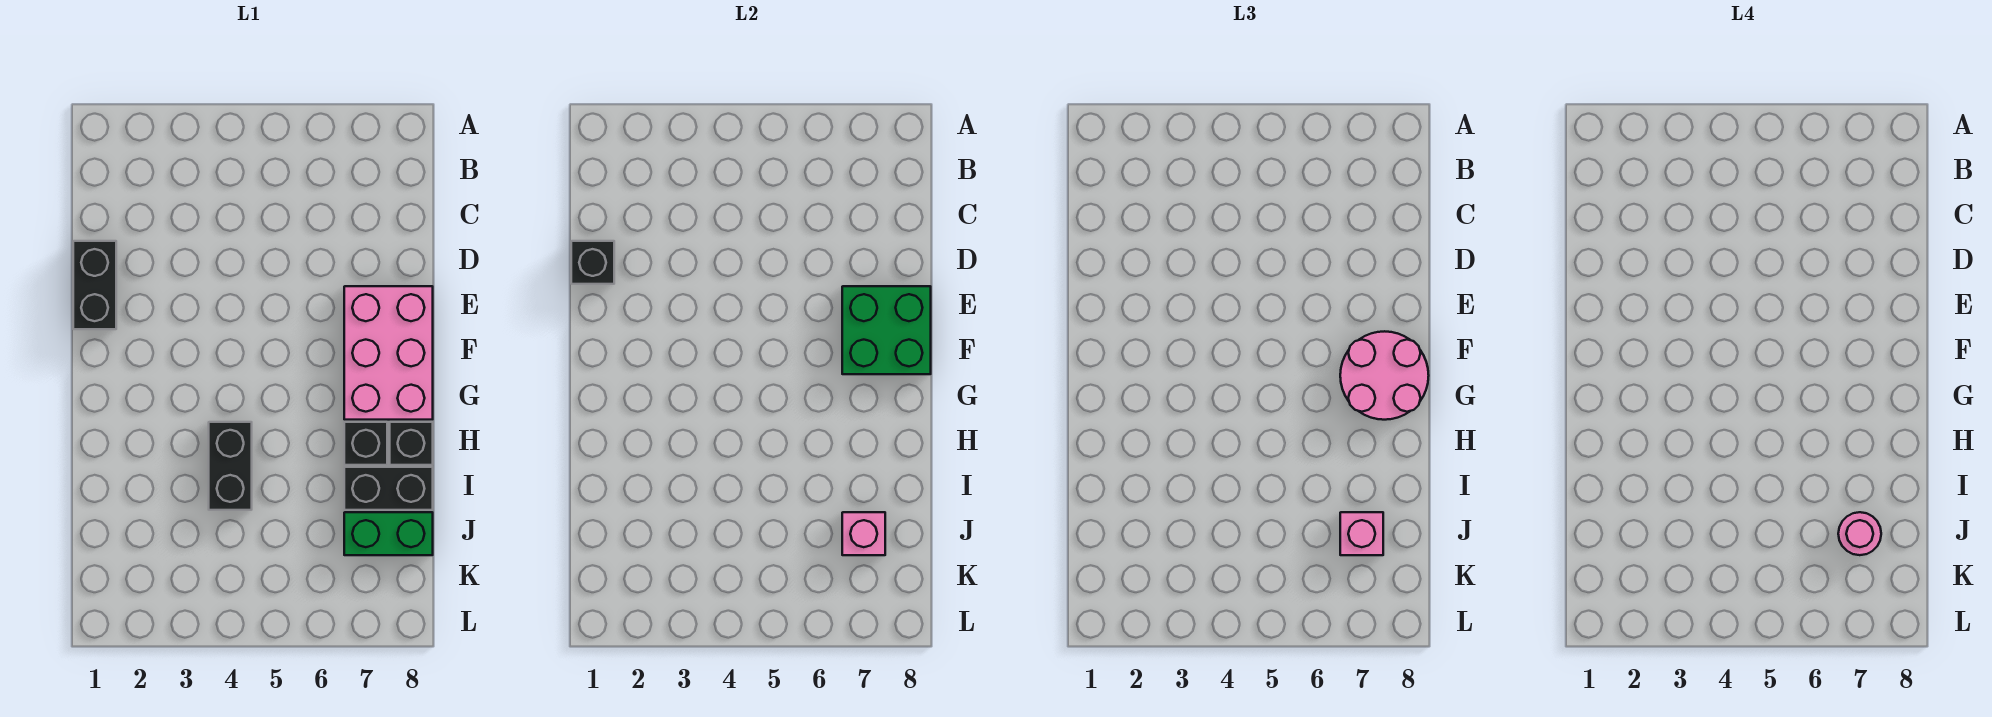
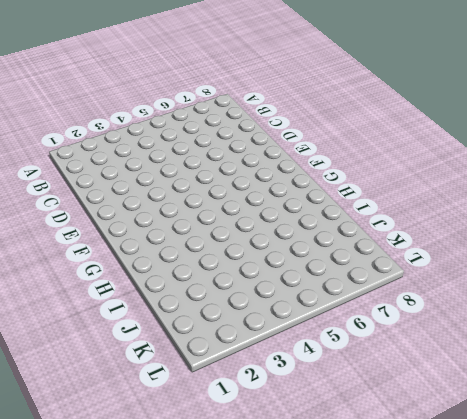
none -> black brick D1:E1 level 1
none -> pink brick E7:G8 level 1
none -> black brick H4:I4 level 1

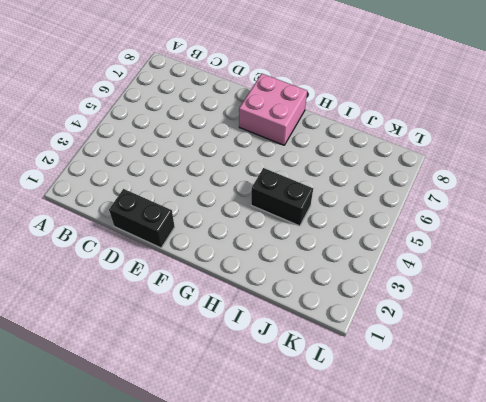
pink brick F7:G8 level 1 -> pink brick E7:G8 level 1
none -> black brick H7 level 1
none -> black brick H8 level 1
none -> black brick I7:I8 level 1

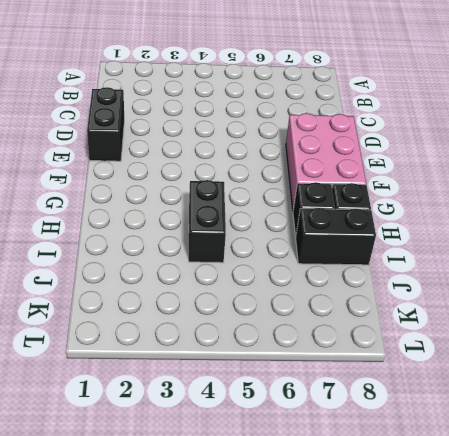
none -> green brick J7:J8 level 1
none -> black brick D1 level 2
none -> green brick E7:F8 level 2

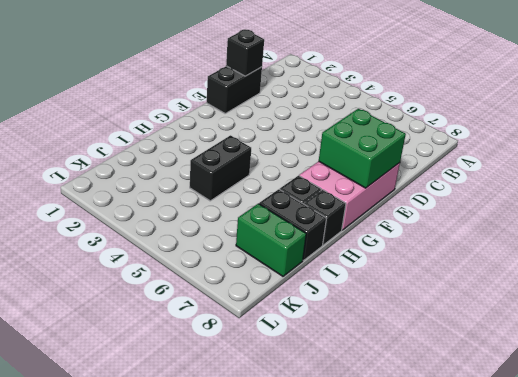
none -> pink brick J7 level 2
none -> pink round brick F7:G8 level 3
none -> pink brick J7 level 3

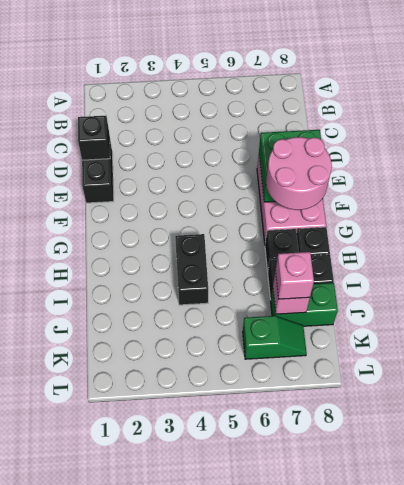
green slope K6:K7 level 1 top 6 -> none
none -> pink round brick J7 level 4

